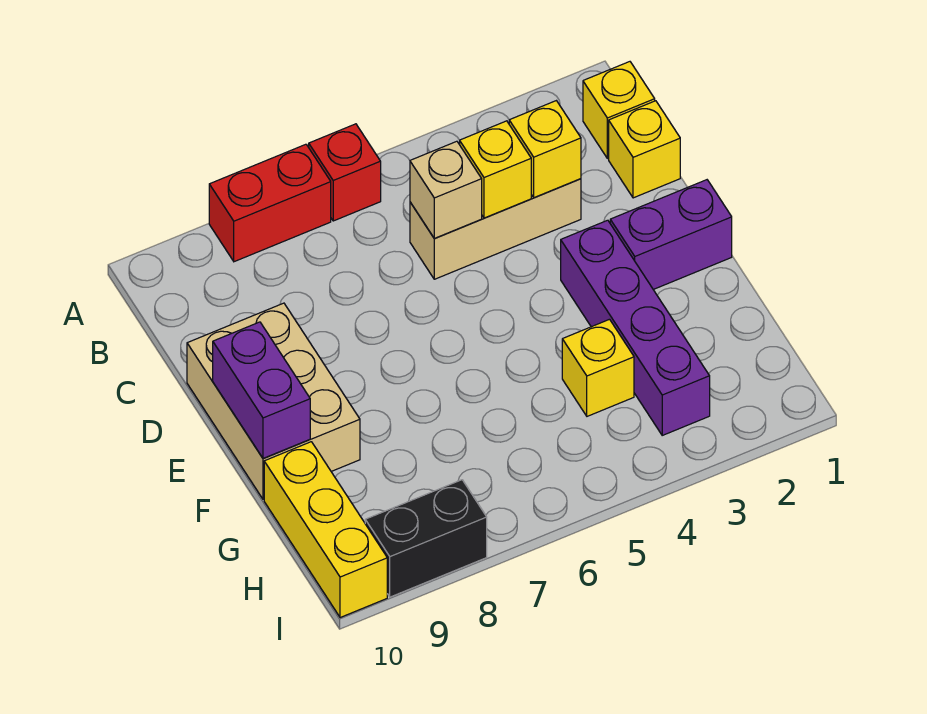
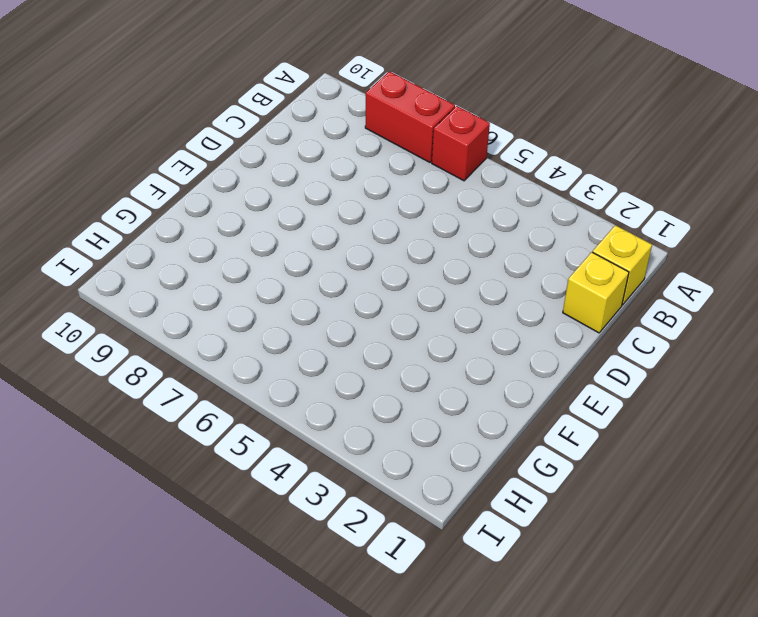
none -> tan brick C3:C5 level 1
none -> tan brick D9:F10 level 1
none -> purple brick E1:E2 level 1

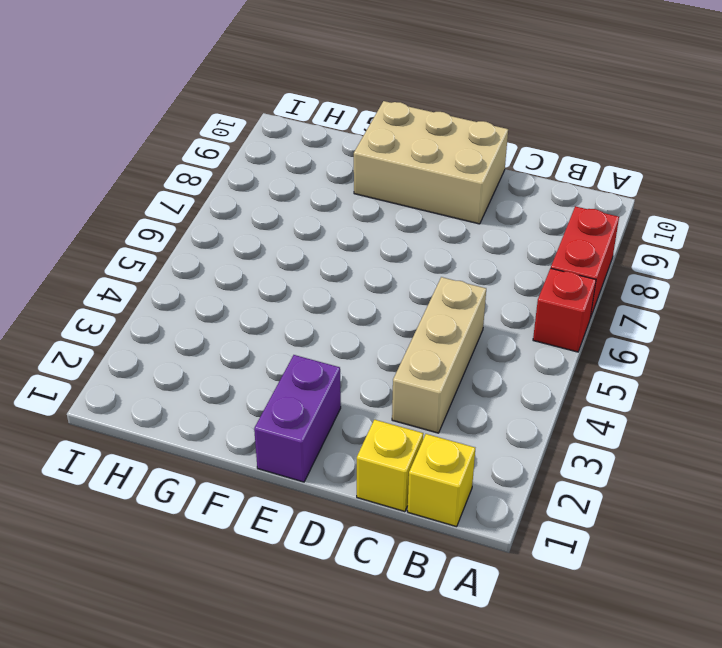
none -> purple brick E3:H3 level 1
none -> yellow brick G4 level 1
none -> yellow brick G10:I10 level 1

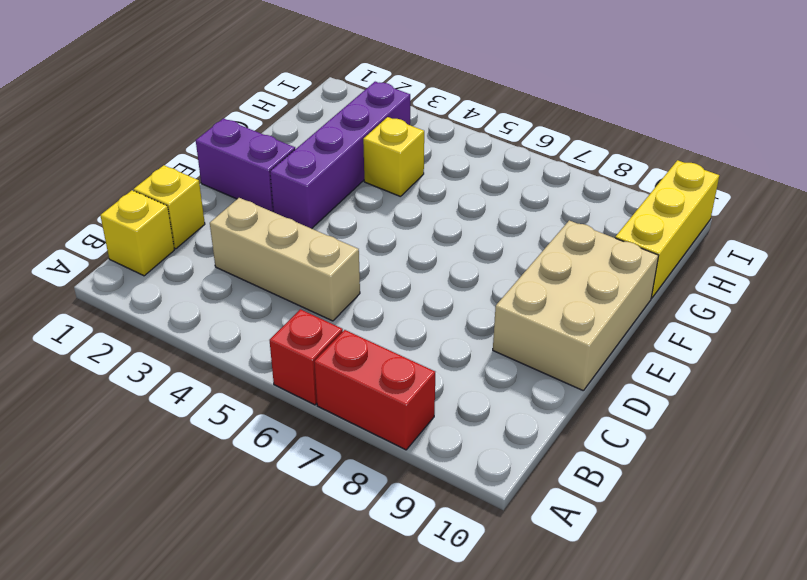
none -> black brick I8:I9 level 1
none -> yellow brick C3 level 2
none -> yellow brick C4 level 2

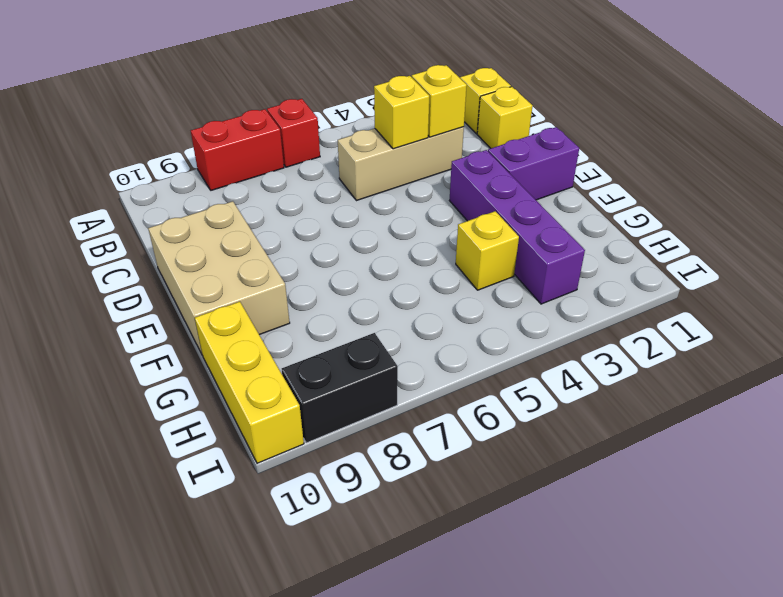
none -> tan brick C5 level 2
none -> purple brick E10:F10 level 2

